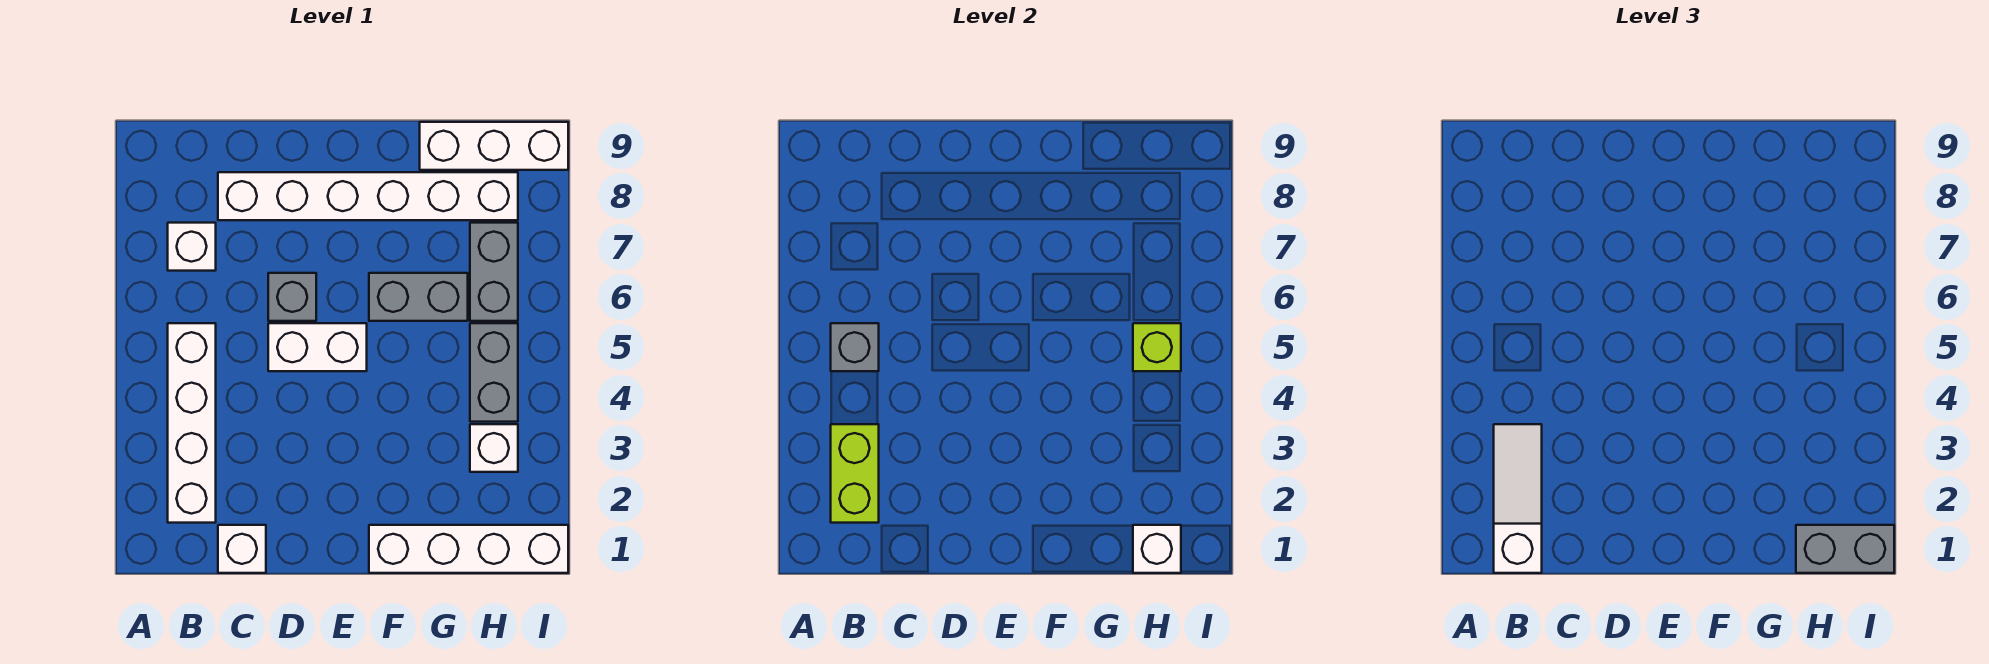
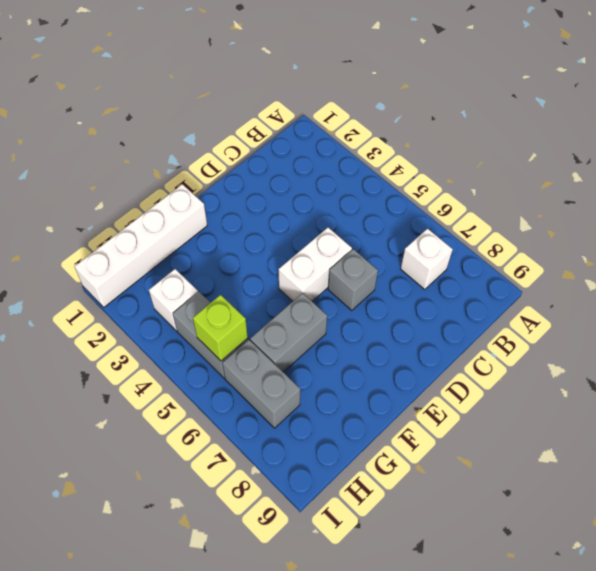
none -> white brick B2:B5 level 1
none -> white brick C1 level 1
none -> white brick C8:H8 level 1

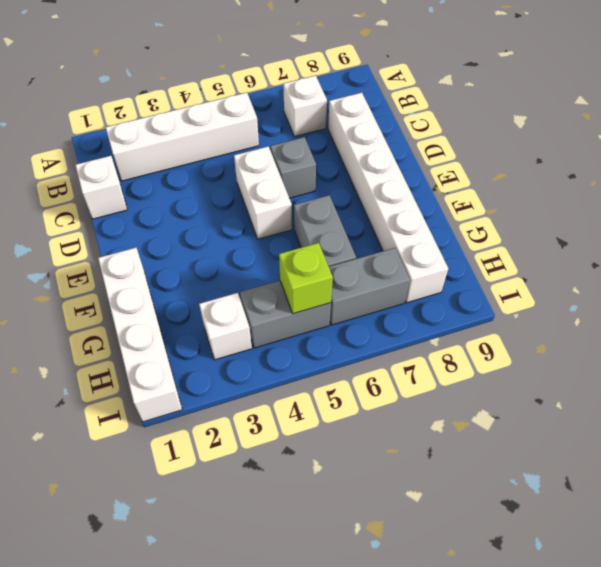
none -> white brick G9:I9 level 1
none -> lime brick B2:B3 level 2
none -> grey brick B5 level 2

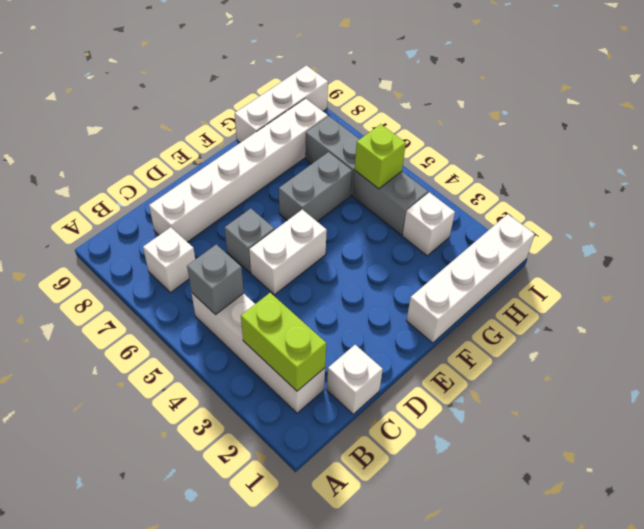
none -> white brick H1 level 2
none -> white slope B1:B3 level 3 top 1
none -> grey brick H1:I1 level 3

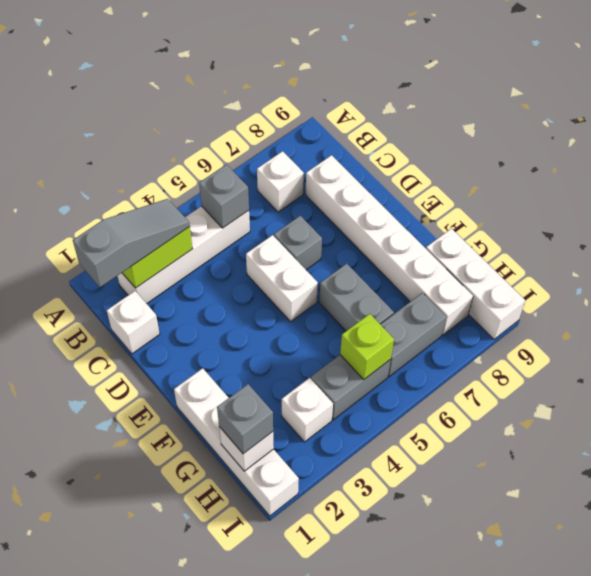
grey slope B1:B3 level 3 top 1 -> white slope B1:B3 level 3 top 1
grey brick H1 level 3 -> grey brick H1:I1 level 3

